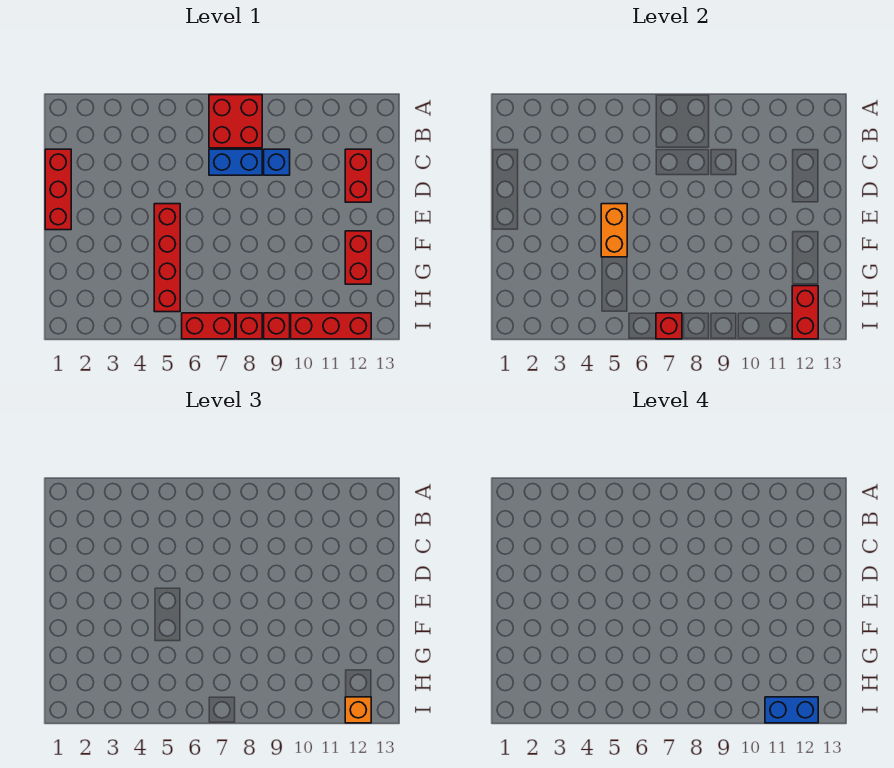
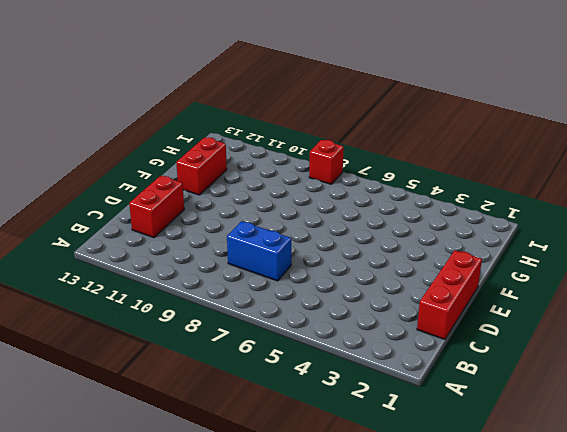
none -> red brick A7:B8 level 1
none -> blue brick C9 level 1
none -> red brick E5:H5 level 1

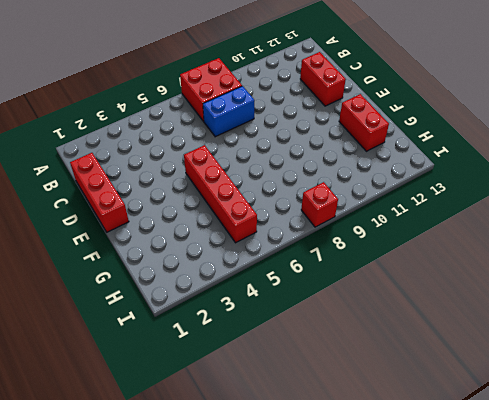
none -> blue brick C9 level 1
none -> red brick I6:I7 level 1
none -> red brick I9 level 1

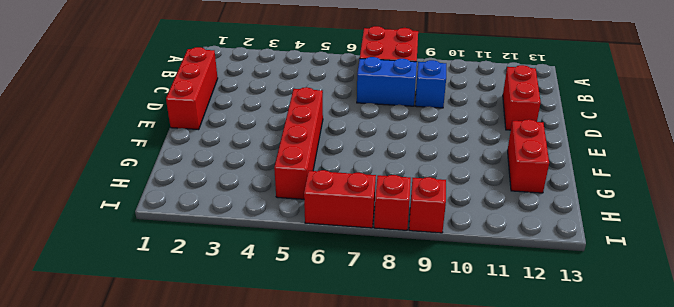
none -> red brick I10:I12 level 1
none -> orange brick E5:F5 level 2
none -> red brick H12:I12 level 2

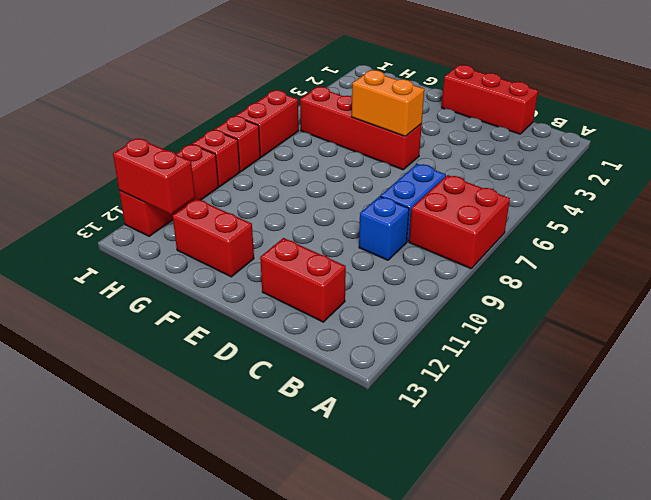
none -> red brick I7 level 2
none -> orange brick I12 level 3
none -> blue brick I11:I12 level 4

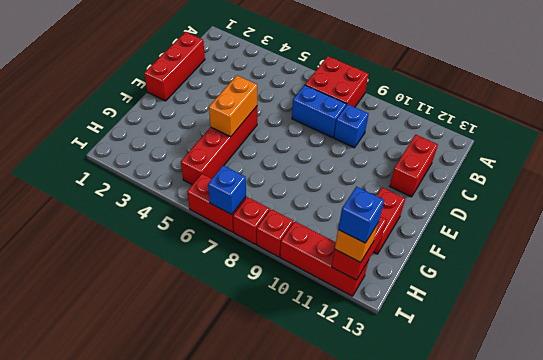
blue brick I7 level 2 -> red brick I7 level 2
blue brick I12 level 4 -> blue brick I11:I12 level 4

